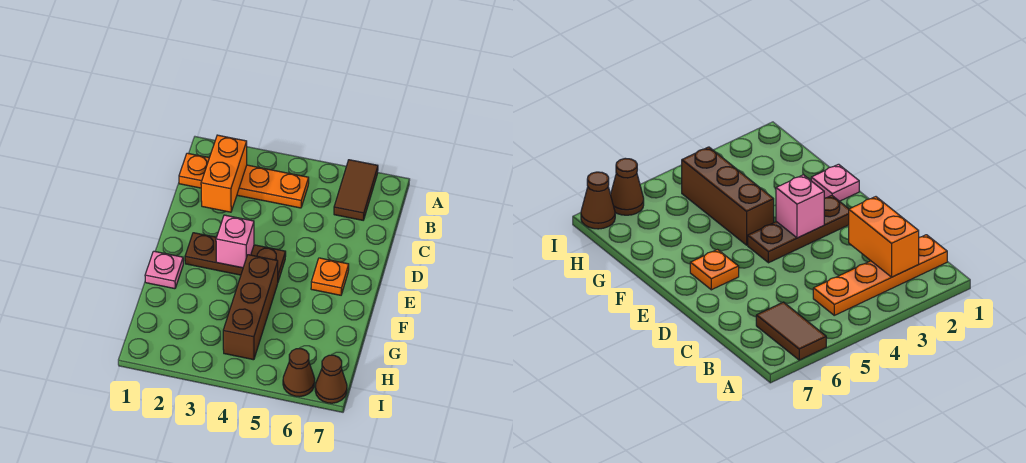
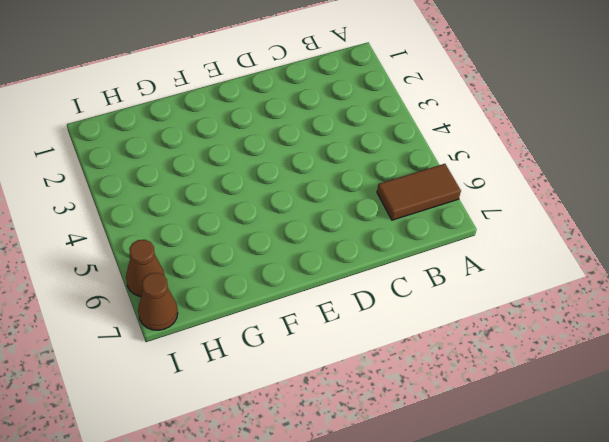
none -> orange plate B1:B4 level 1
none -> brown plate E2:E4 level 1

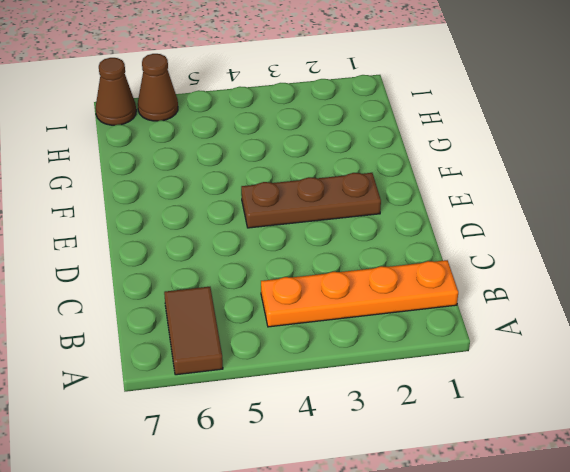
none -> orange plate E6 level 1
none -> pink plate F1 level 1

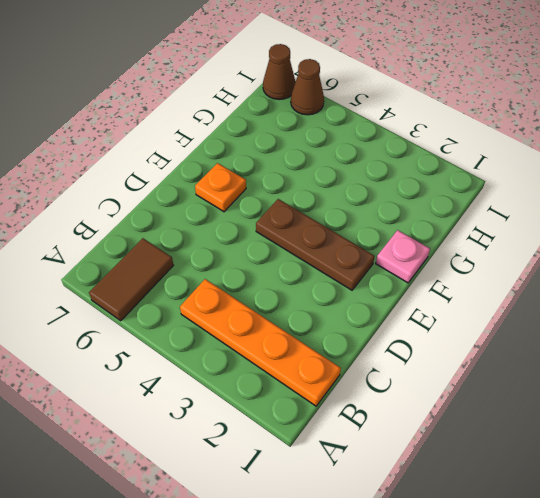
none -> brown brick F4:H4 level 1
none -> orange brick B2:C2 level 2

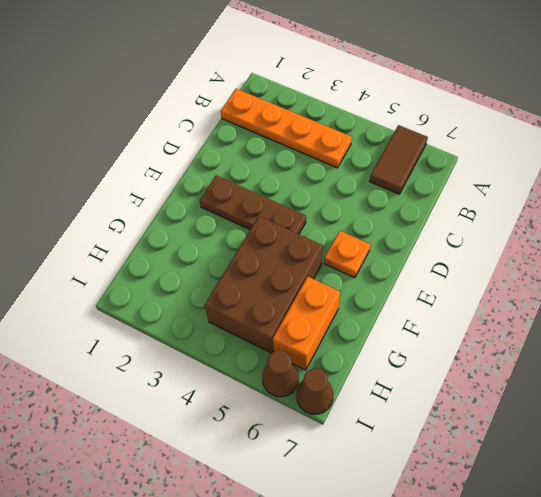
brown brick F4:H5 level 1 -> brown brick F4:H4 level 1
orange brick G6:H6 level 1 -> orange brick B2:C2 level 2
none -> pink plate F1 level 1
none -> pink brick E3 level 2

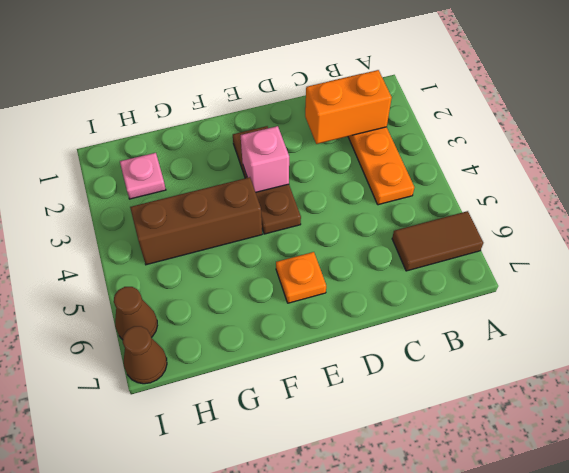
pink plate H2 level 1 -> pink plate F1 level 1

